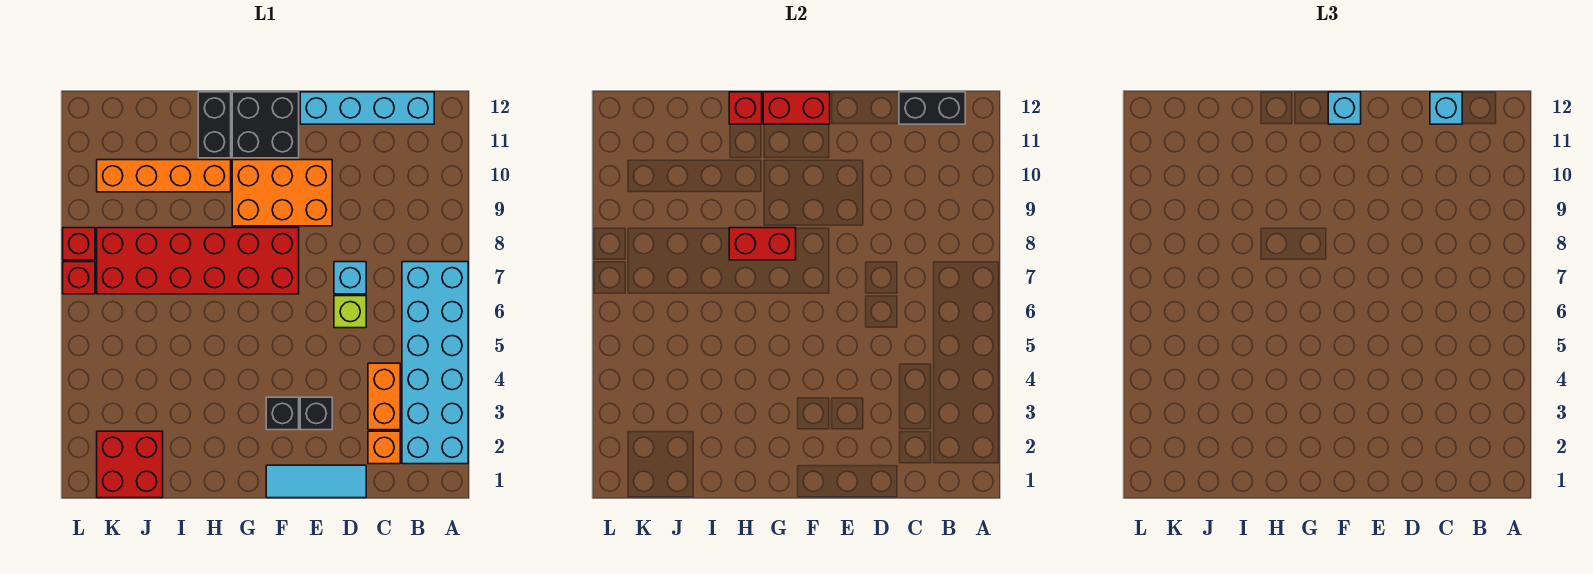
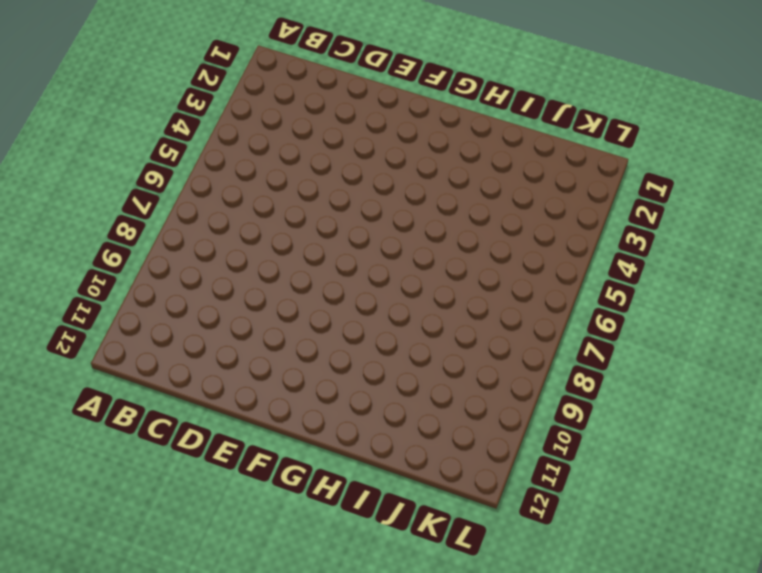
none -> cyan brick A2:B7 level 1
none -> cyan brick B12:E12 level 1
none -> orange brick C2 level 1

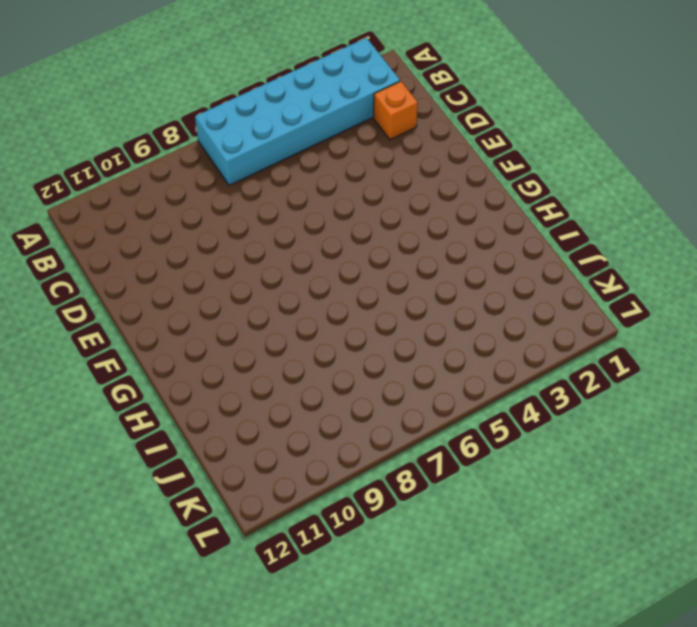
none -> cyan brick B12:E12 level 1
none -> orange brick C3:C4 level 1
none -> cyan tile D1:F1 level 1

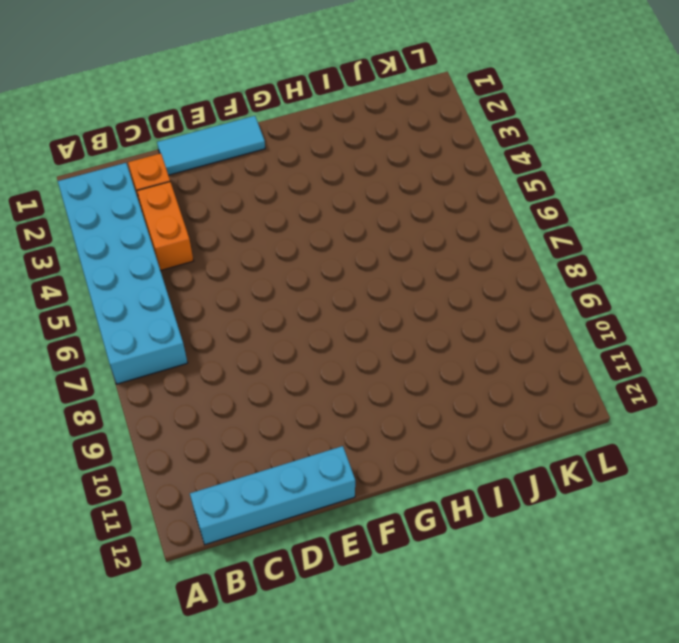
none -> lime brick D6 level 1
none -> cyan brick D7 level 1
none -> black brick E3 level 1

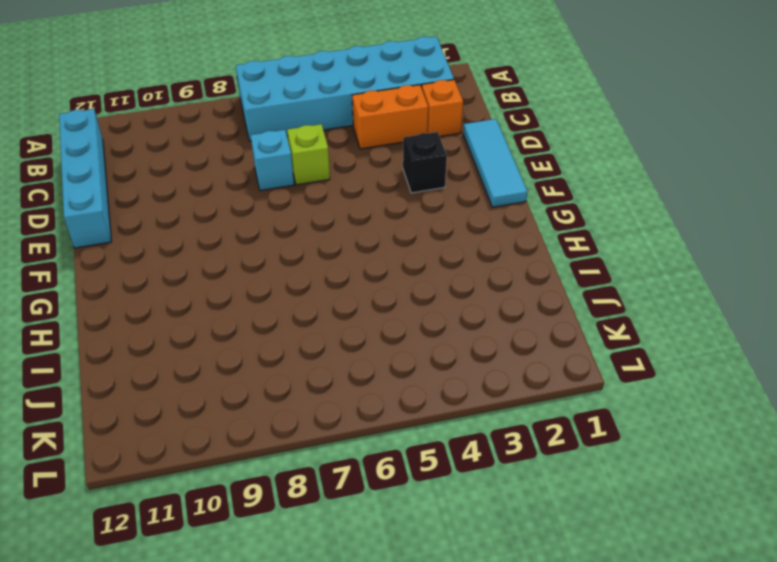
none -> orange brick E9:G10 level 1
none -> black brick F3 level 1
none -> red brick F7:K8 level 1

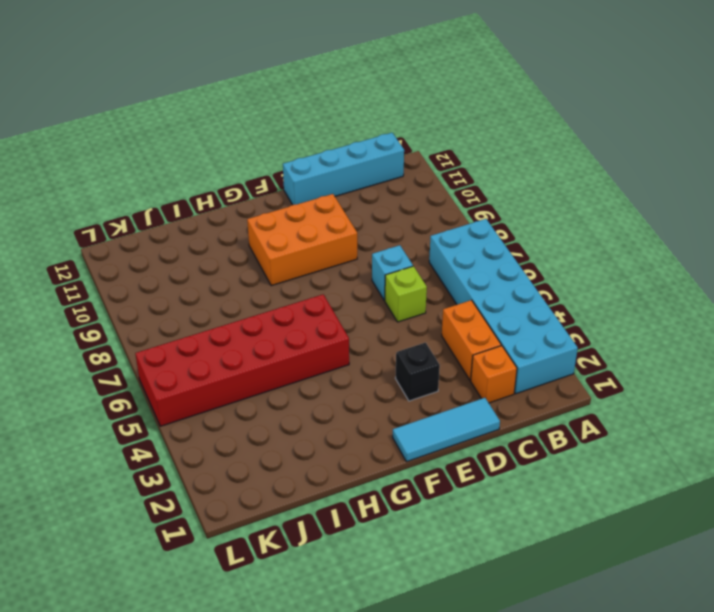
red brick G5:L6 level 1 -> red brick F7:K8 level 1
none -> black brick F3 level 1
none -> black brick F11:G12 level 1
none -> orange brick H10:K10 level 1

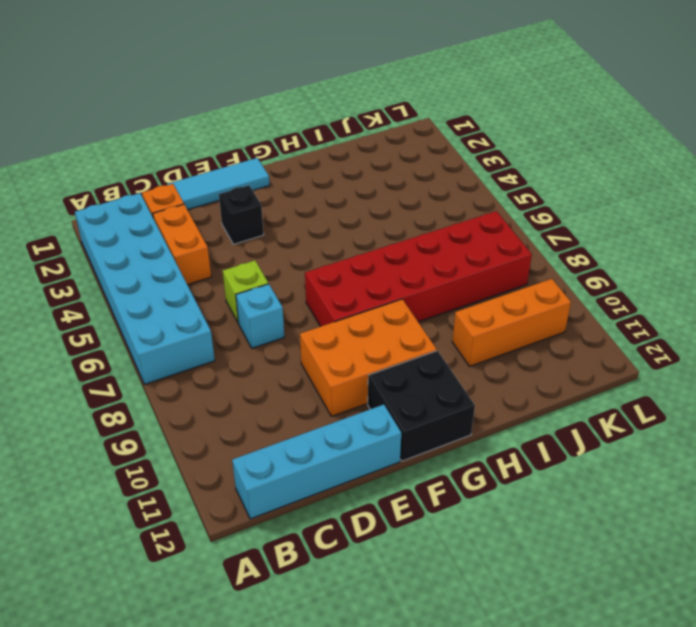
orange brick I10:K10 level 1 -> orange brick H10:K10 level 1
none -> black brick F3 level 1
none -> black brick H11:H12 level 1
none -> red brick J1:K2 level 1

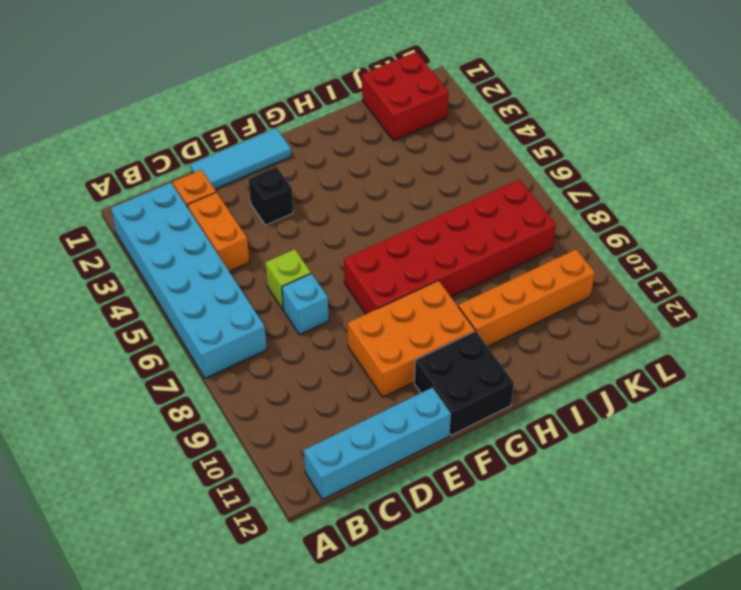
none -> black brick F3 level 1
none -> black brick H11:H12 level 1
none -> red brick L7 level 1

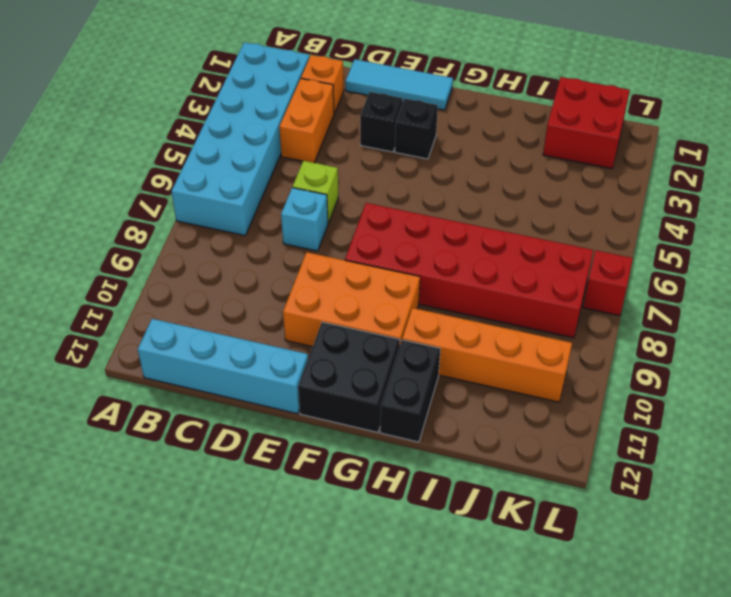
none -> red brick L8 level 1
none -> black brick B12:C12 level 2
none -> red brick F12:G12 level 2

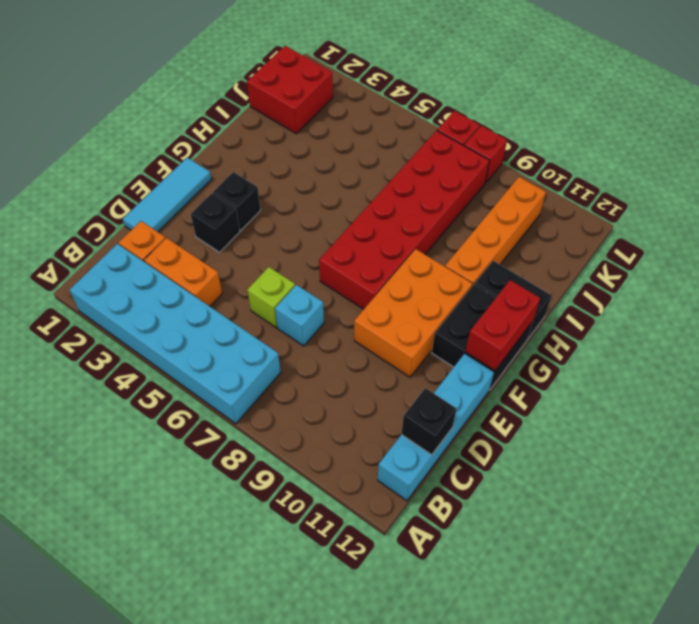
black brick C12 level 2 -> black brick B12:C12 level 2
none -> red brick G8:H8 level 2
none -> red brick H12 level 2
none -> cyan brick C12 level 3

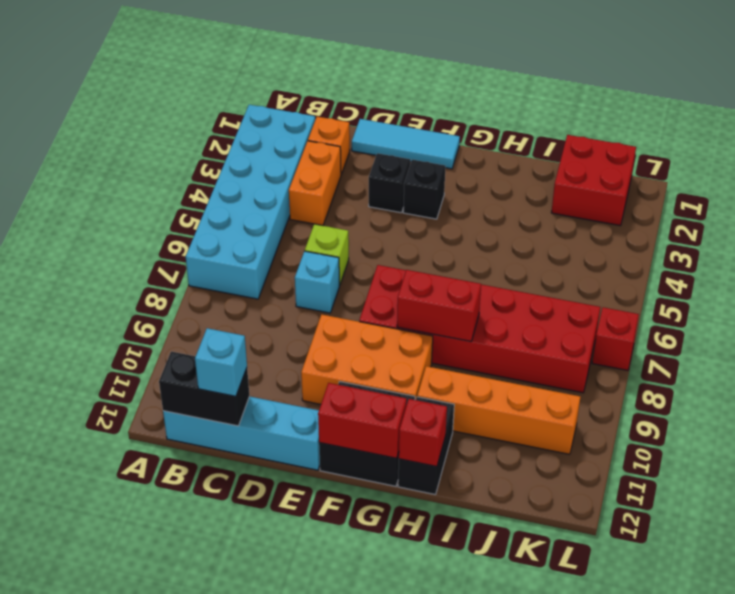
none -> red brick L8 level 1
none -> cyan brick F12 level 3

